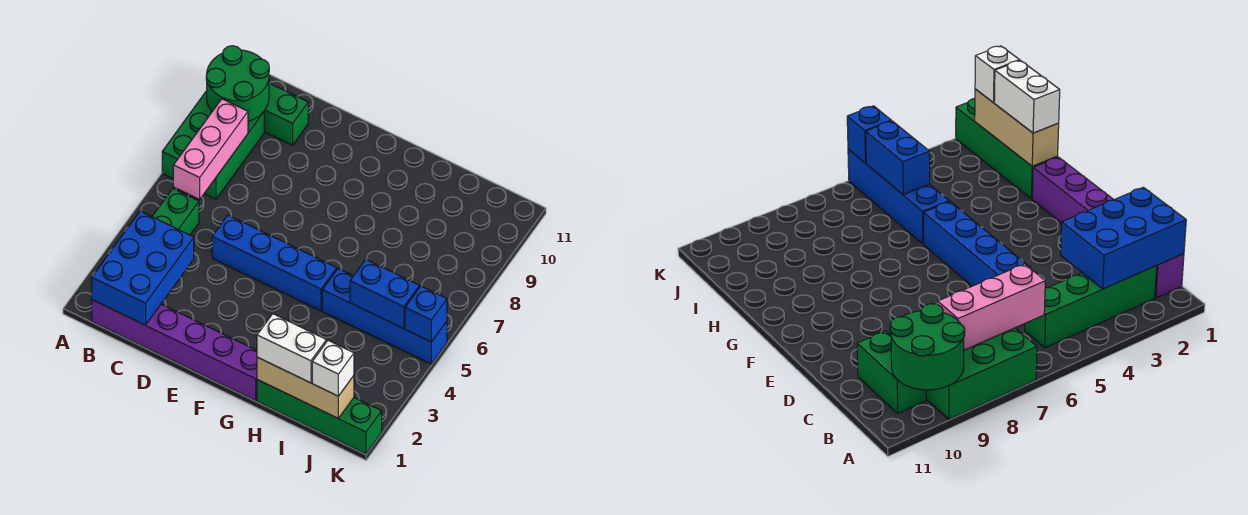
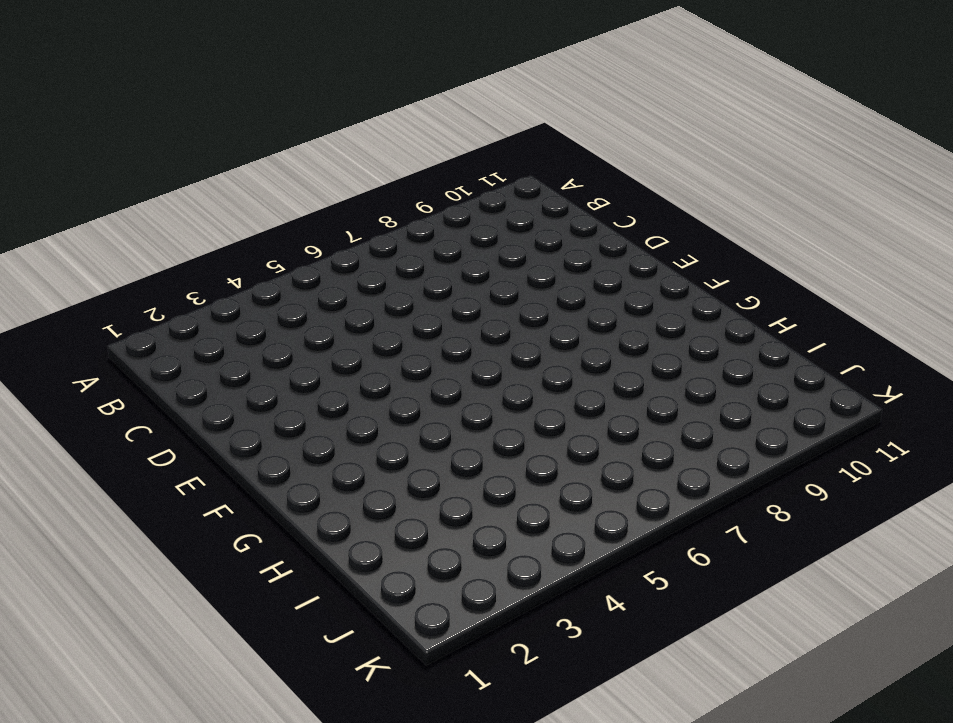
none -> green brick A7:B9 level 1
none -> purple brick B1:G1 level 1
none -> green brick B2:B5 level 1

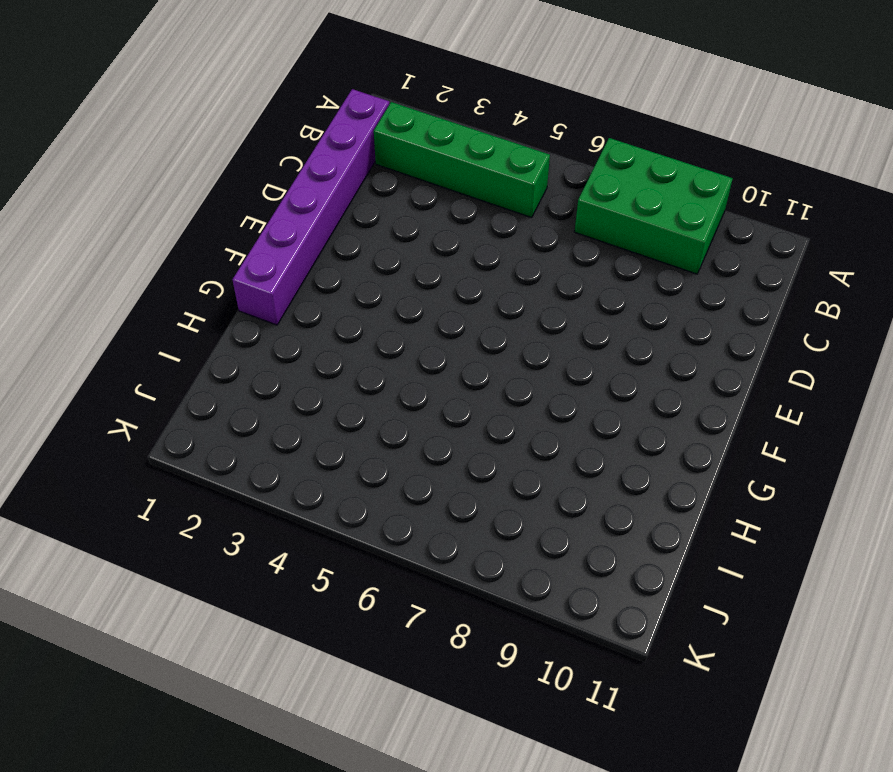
none -> green brick B10:C10 level 1
none -> blue brick D5:G5 level 1
none -> green brick H1:K1 level 1

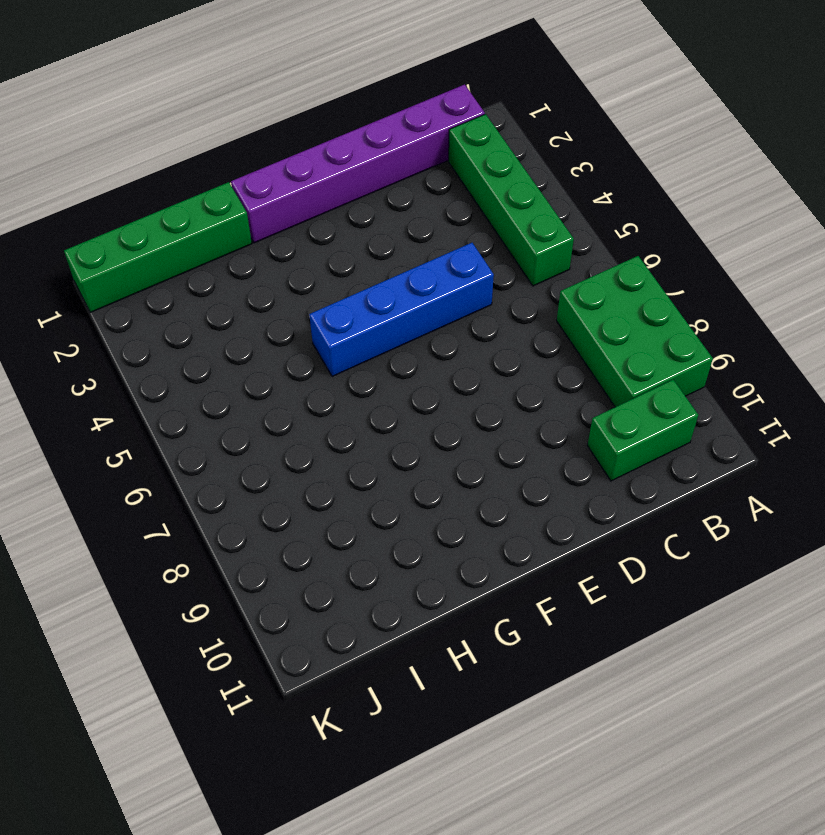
none -> blue brick H5:K5 level 1
none -> green round brick A9:B10 level 2
none -> blue brick B1:C3 level 2

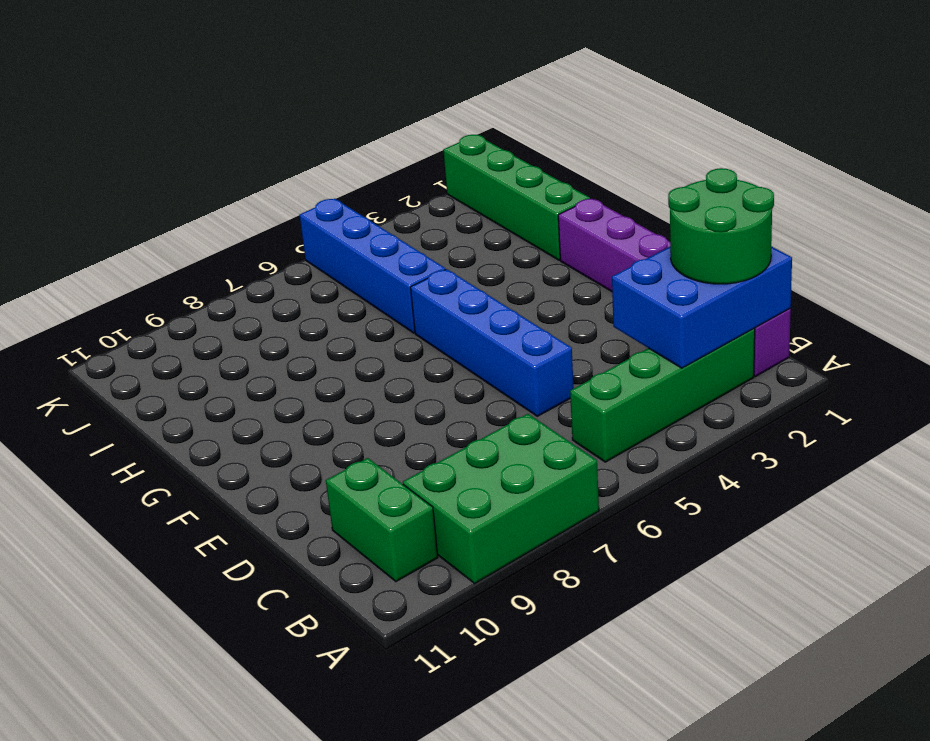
green round brick B1:C2 level 3 -> green round brick A9:B10 level 2
none -> pink brick B6:B8 level 2
none -> tan brick H1:J1 level 2
none -> blue brick I5:J5 level 2

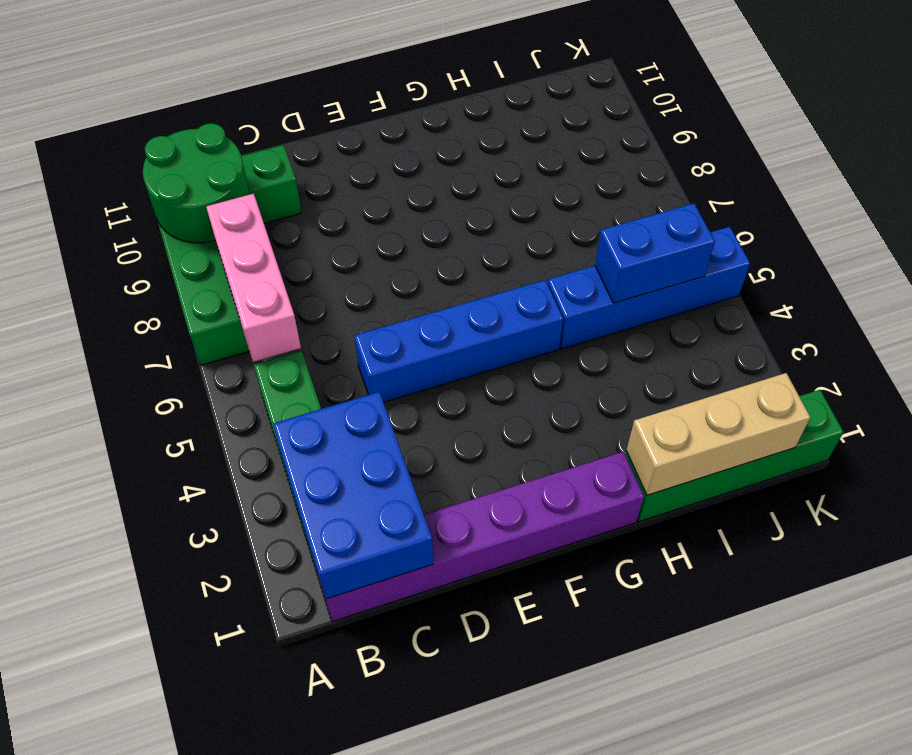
none -> blue brick K5 level 2
none -> white brick H1:I1 level 3
none -> white brick J1 level 3

